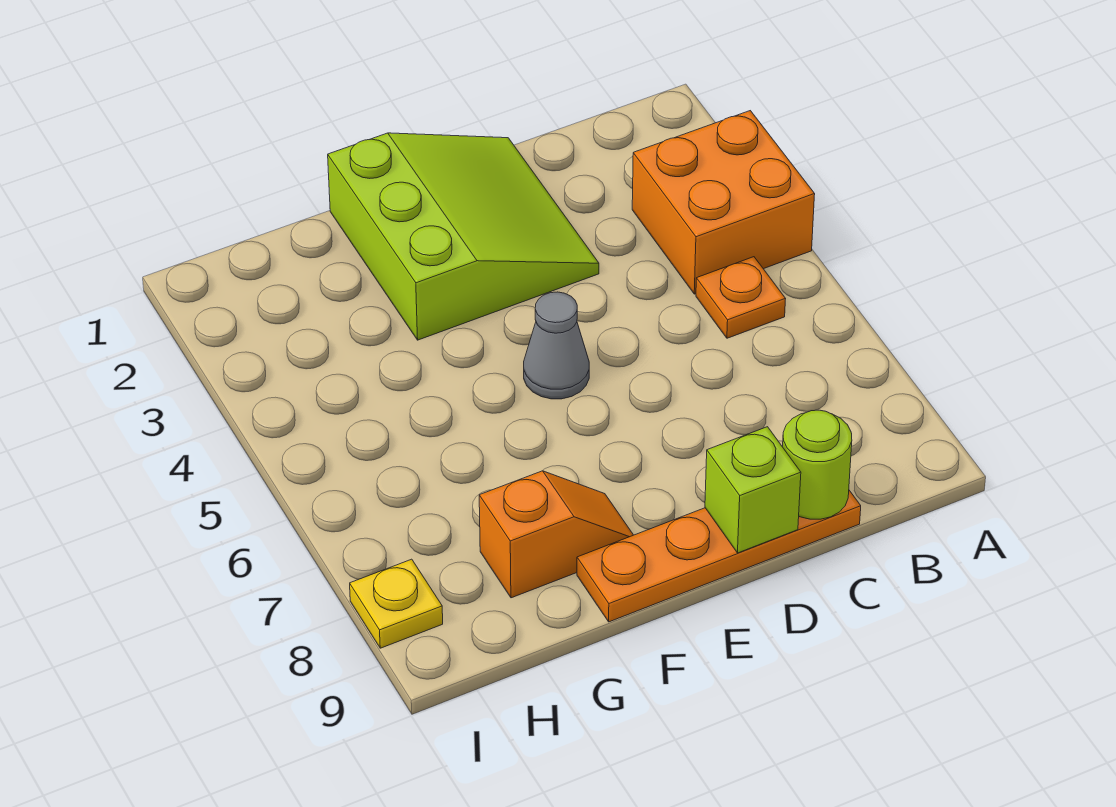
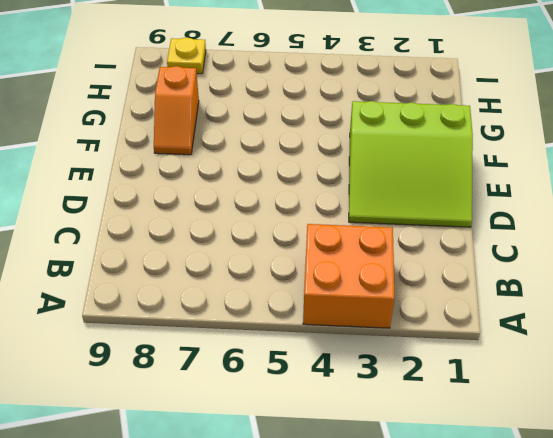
none -> orange plate B5 level 1
none -> orange plate C9:F9 level 1

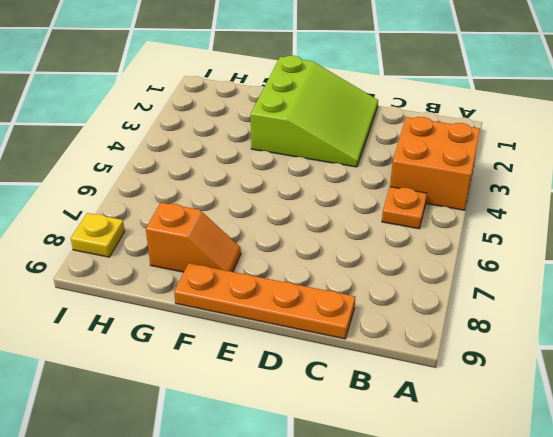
none -> grey cone E5 level 1
none -> lime round brick C9 level 2

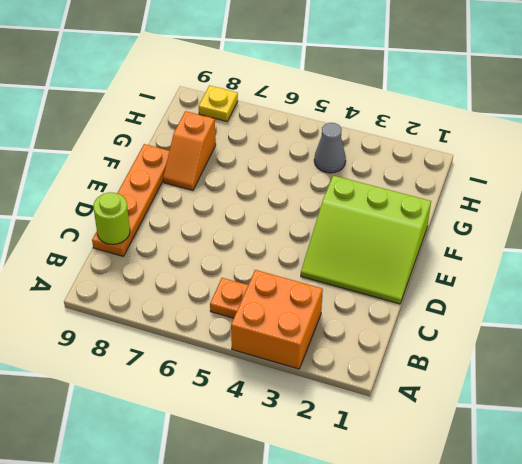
grey cone H4 level 1 -> grey cone E5 level 1
none -> lime brick D9 level 2

